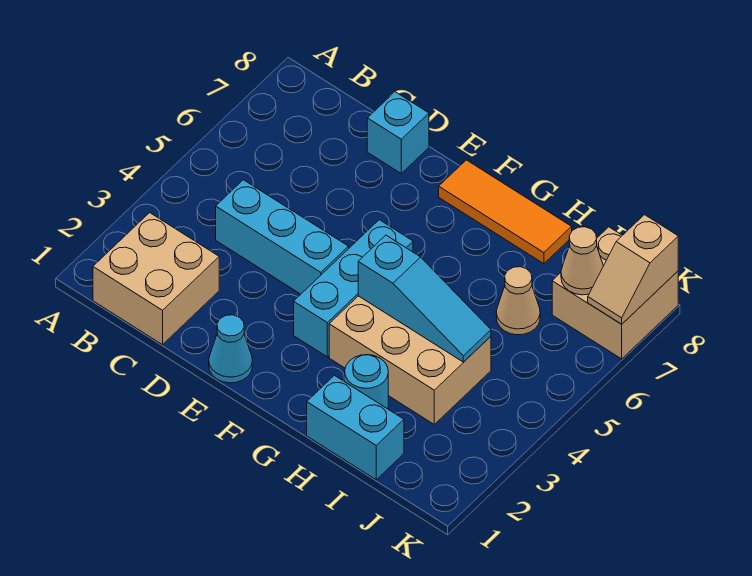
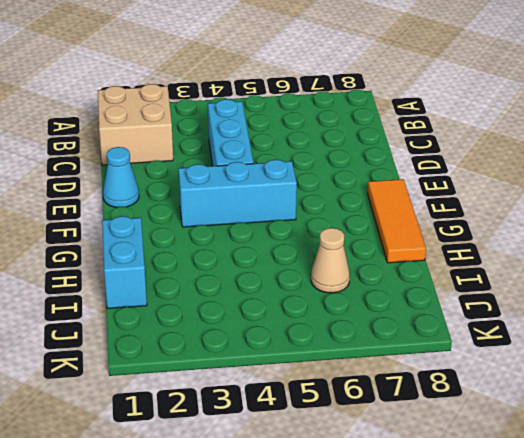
none -> cyan brick D8 level 1
none -> tan brick G3:I4 level 1
none -> cyan round brick H2 level 1

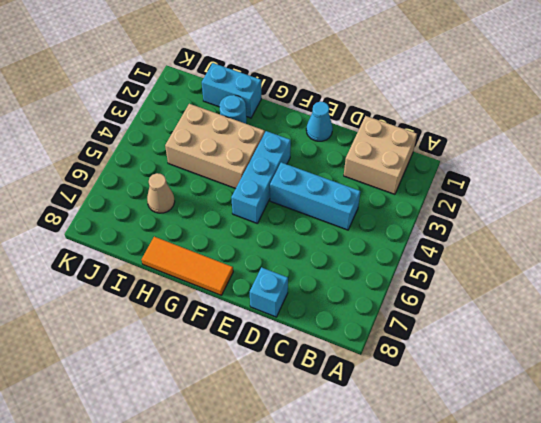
none -> tan brick J7:K8 level 1
none -> cyan slope G4:I4 level 2 top G
none -> tan cone J7 level 2

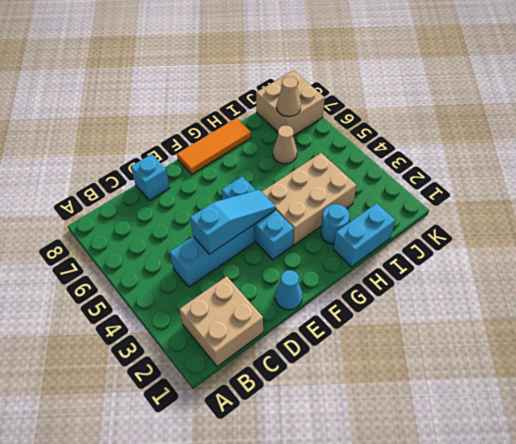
cyan slope D4:F4 level 2 top D -> cyan slope G4:I4 level 2 top G
none -> tan slope K7:K8 level 2 top 8

